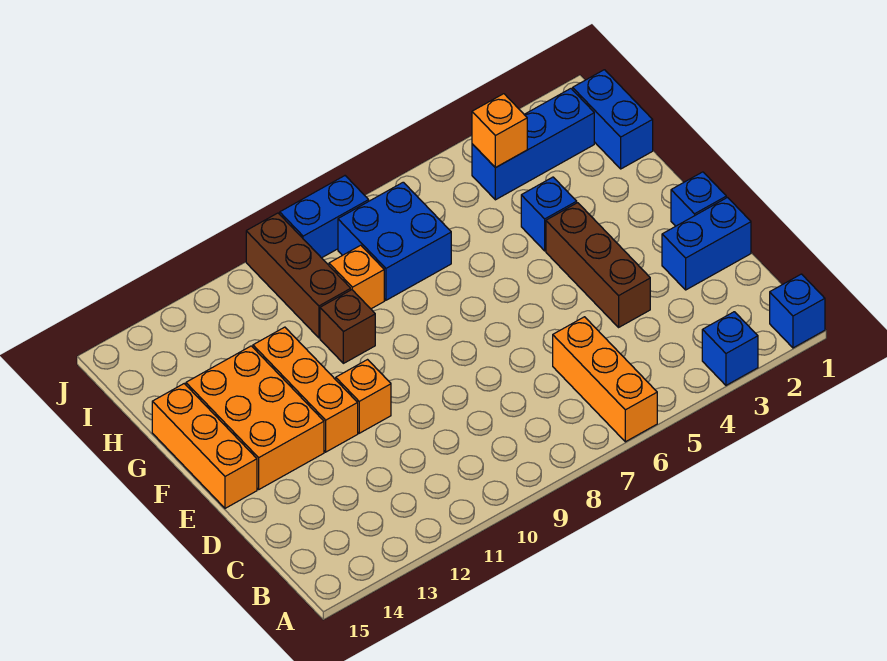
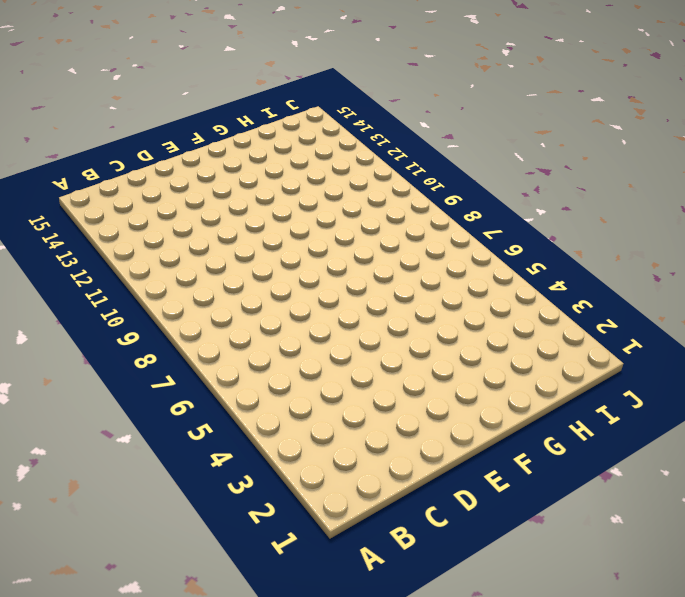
none -> blue brick A1 level 1
none -> blue brick A3 level 1
none -> orange brick A6:C6 level 1

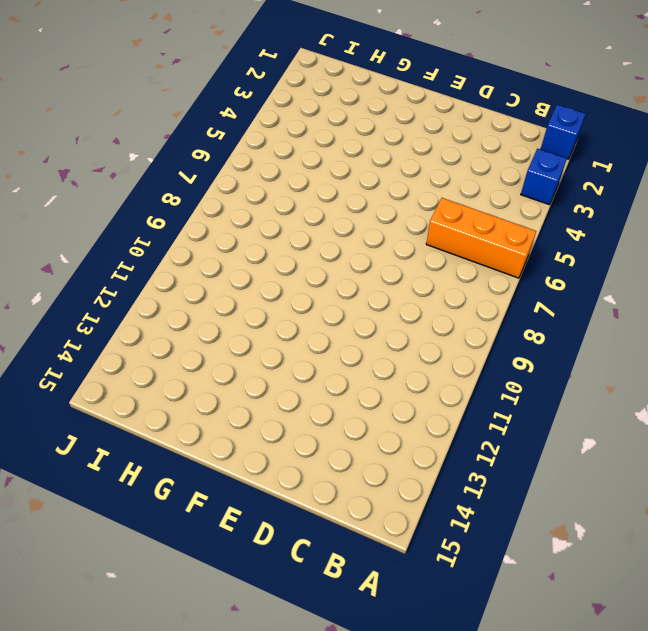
none -> blue brick D1:D2 level 1
none -> brown brick D4:F4 level 1
none -> blue brick E1 level 1

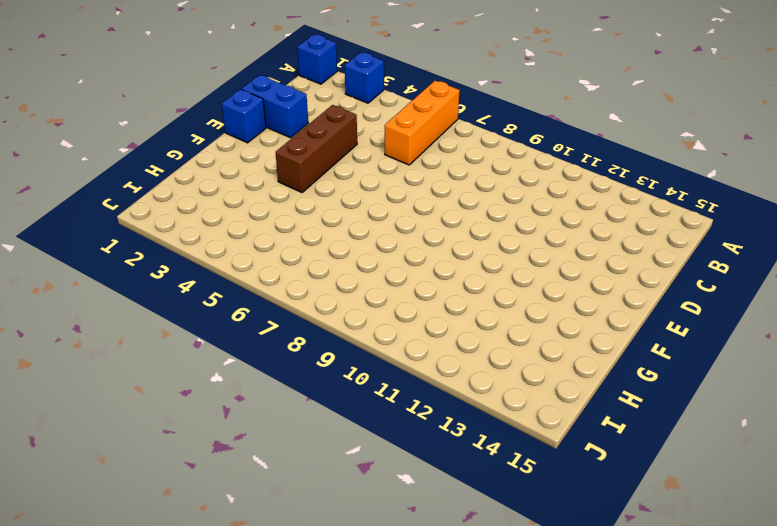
none -> orange brick E11 level 1
none -> orange brick E12:G12 level 1
none -> orange brick E13:G14 level 1

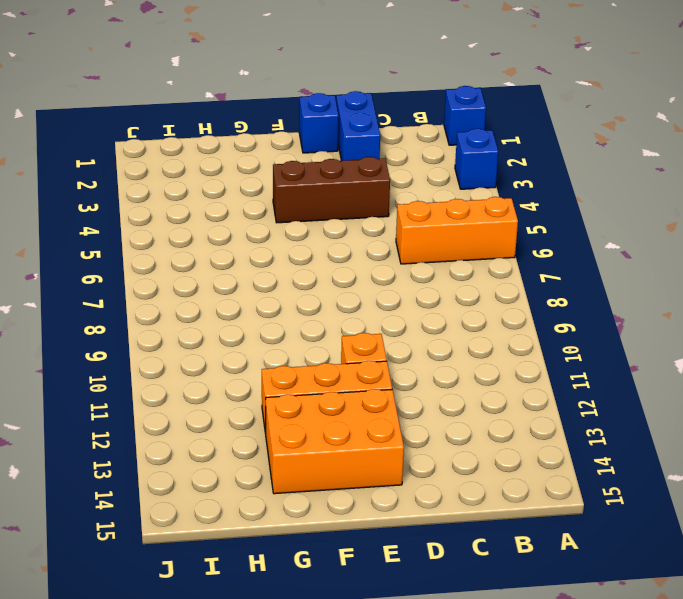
none -> orange brick E15:G15 level 1
none -> blue brick G4 level 1
none -> brown brick G10 level 1

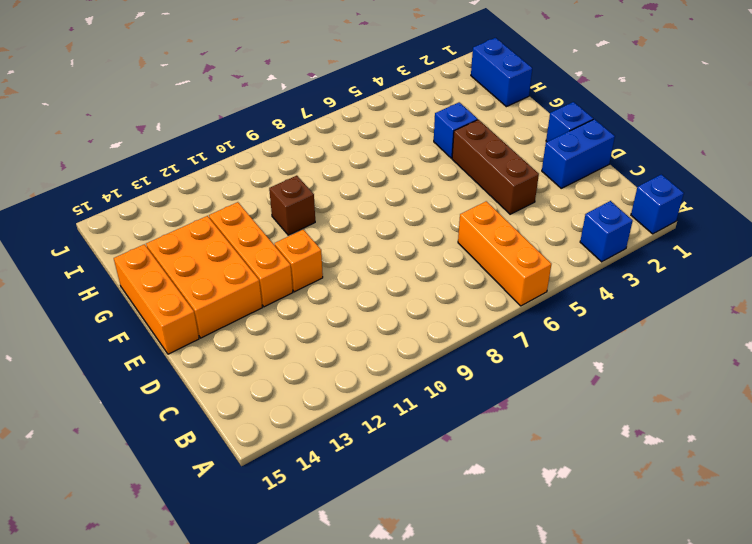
none -> blue brick H7:I8 level 1
none -> orange brick H9 level 1
none -> brown brick H10:J10 level 1

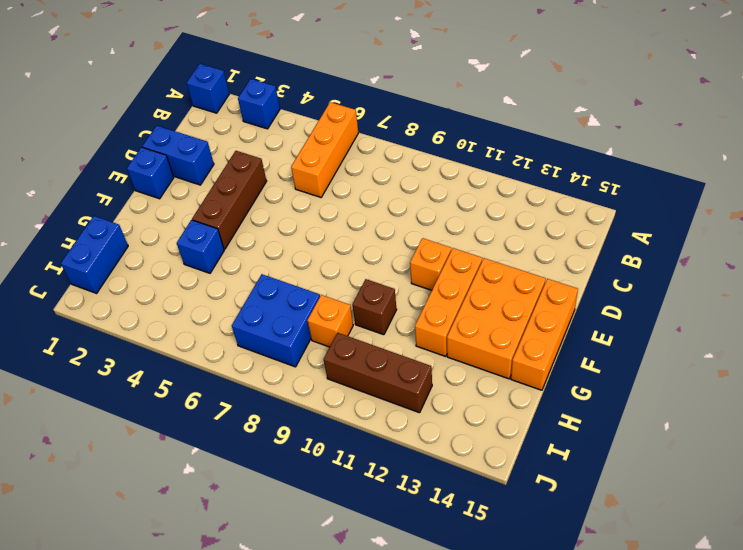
brown brick I10:I12 level 1 -> brown brick H10:J10 level 1
none -> blue brick I2:I4 level 1
none -> blue brick J8:J9 level 1
none -> orange brick I4 level 2

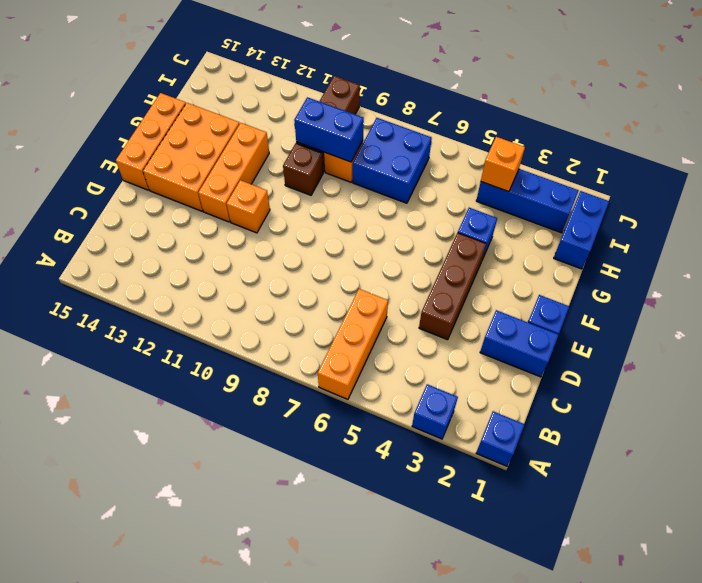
blue brick H9:H10 level 2 -> blue brick J8:J9 level 1

